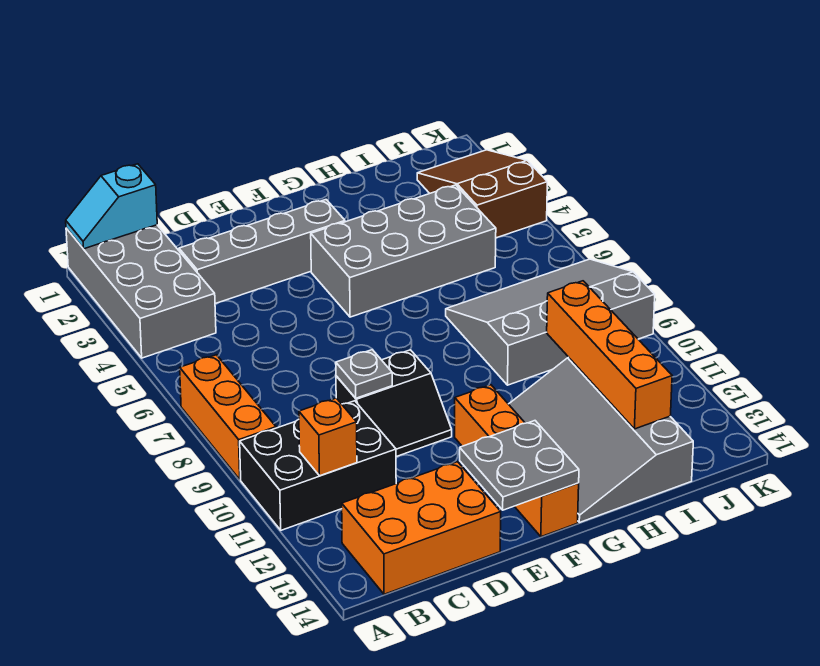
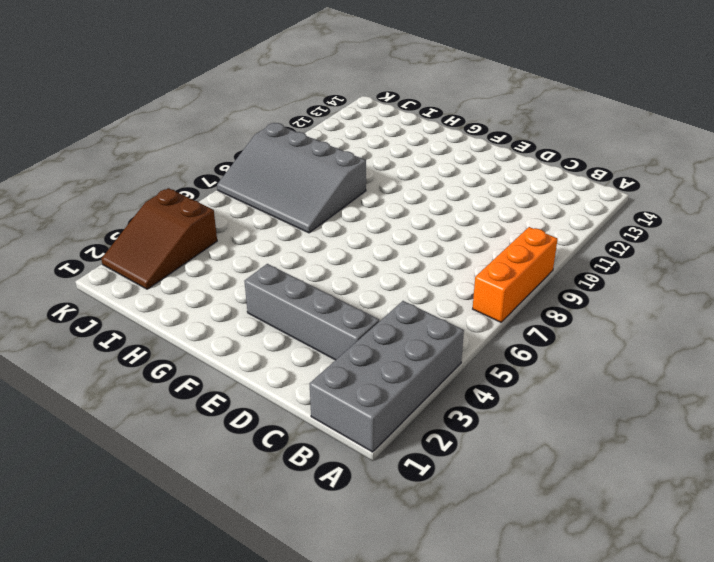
none -> black brick A10:C11 level 1
none -> orange brick B13:D14 level 1
none -> black slope D9:E10 level 1 top 9

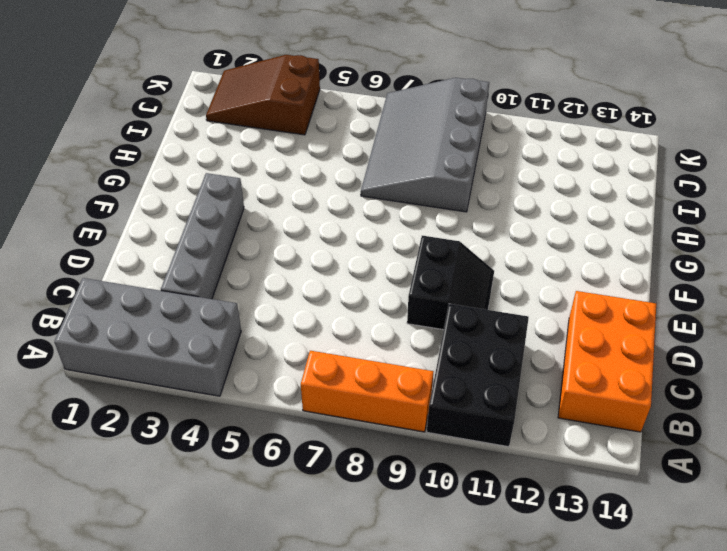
none -> grey brick F4:I5 level 1
none -> orange brick F11:F14 level 1
none -> grey slope G11:I14 level 1 top I

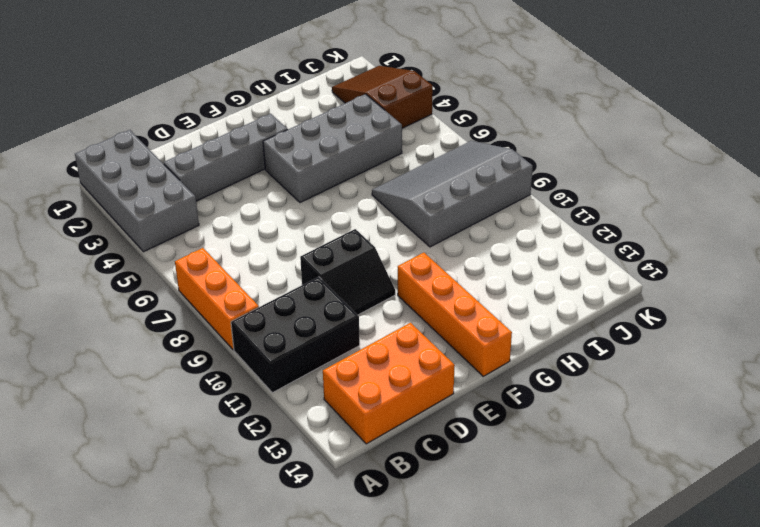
none -> grey slope G11:I14 level 1 top I
none -> cyan slope A1:B1 level 2 top B
none -> orange brick B11 level 2

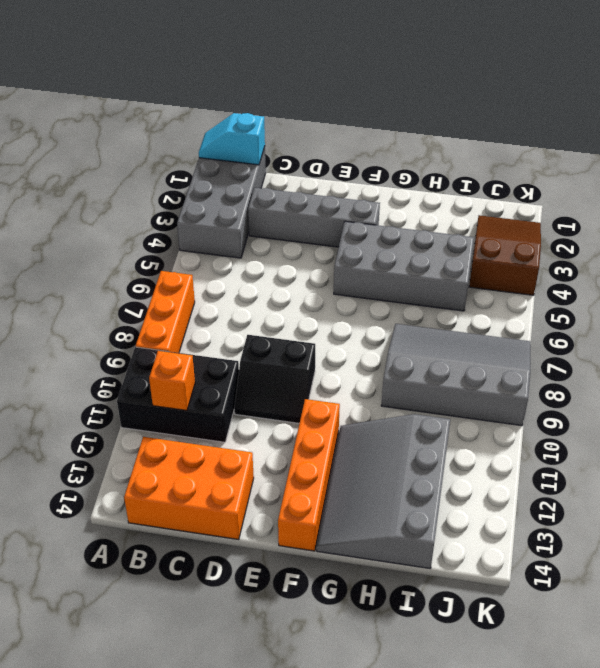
none -> grey plate D9 level 2
none -> grey plate E13:F14 level 2
none -> orange brick I10:I13 level 2

